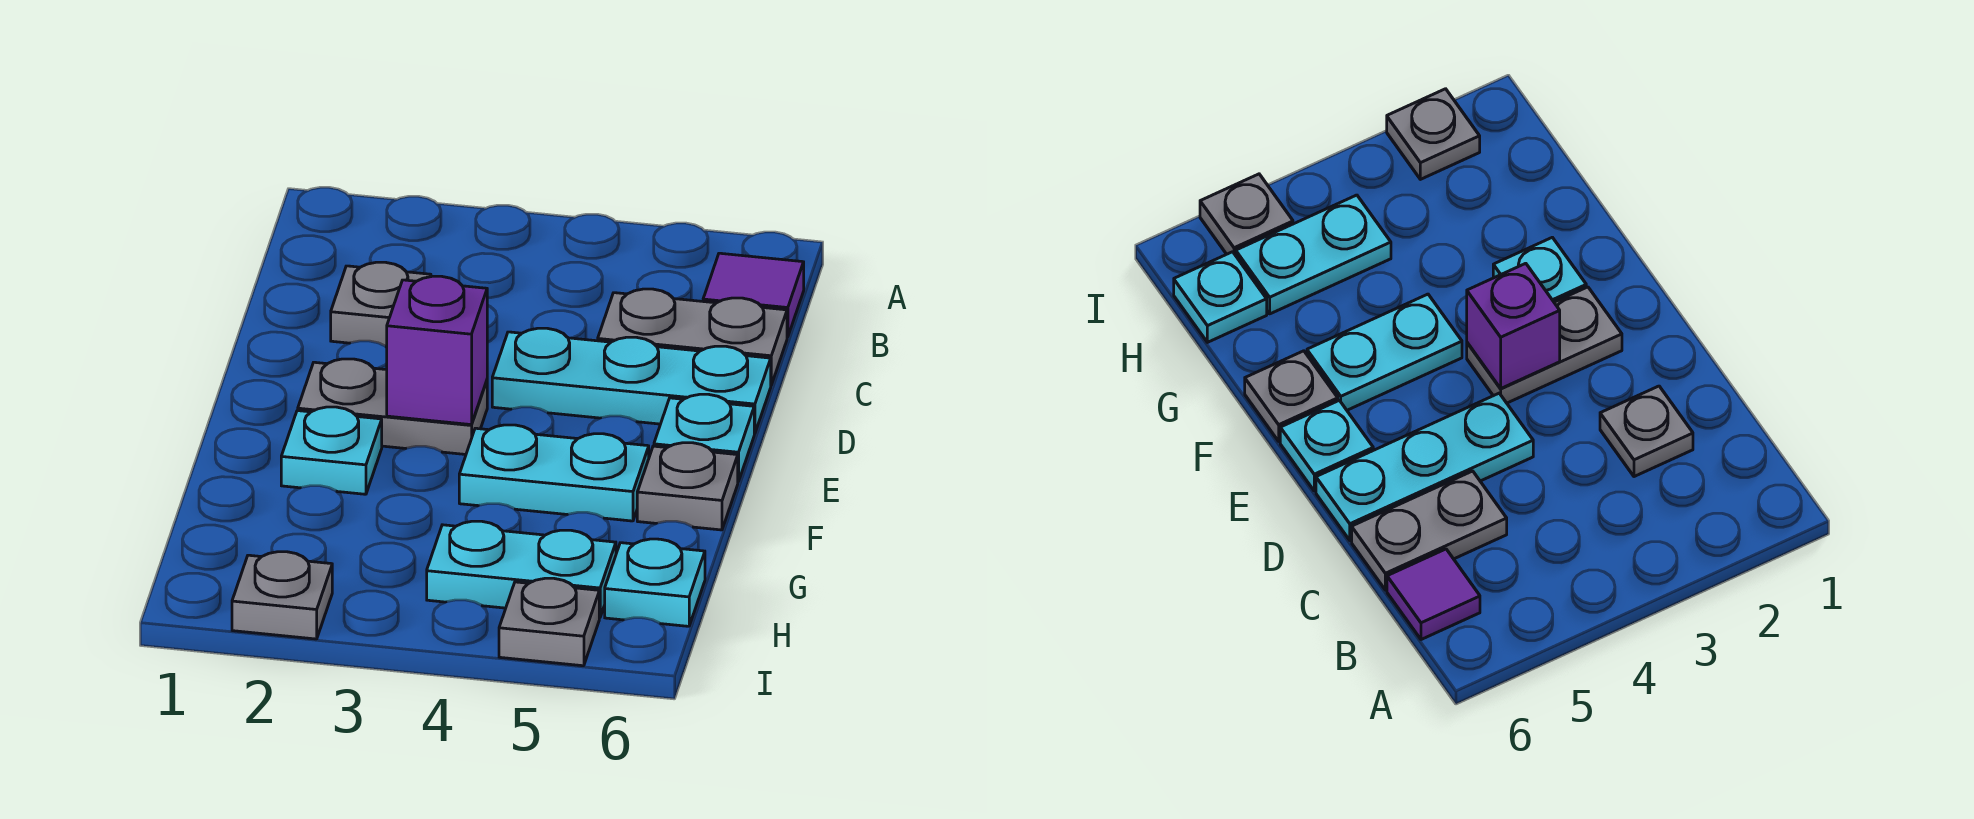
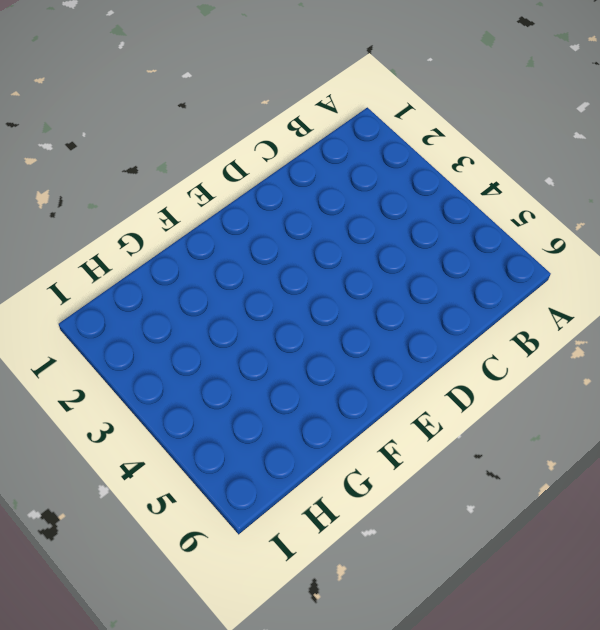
none -> purple tile B6 level 1
none -> grey plate C2 level 1
none -> grey plate C5:C6 level 1

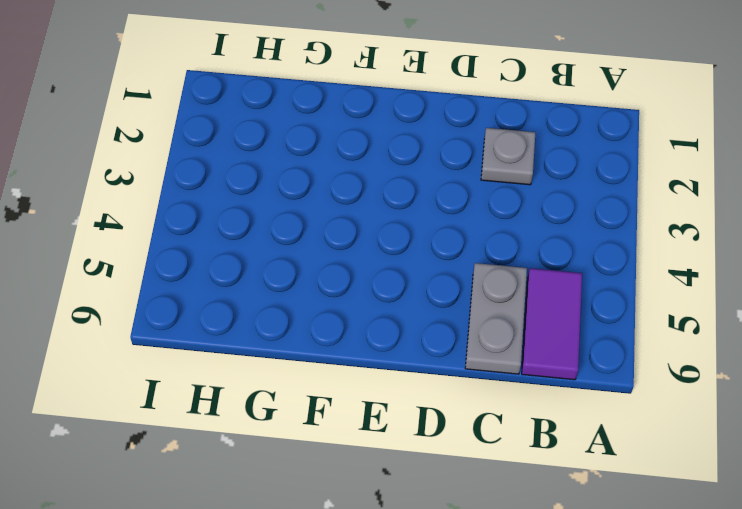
purple tile B5:B6 level 1 -> purple tile B6 level 1
none -> cyan plate D4:D6 level 1
none -> grey plate E2:E3 level 1
none -> cyan plate E6 level 1

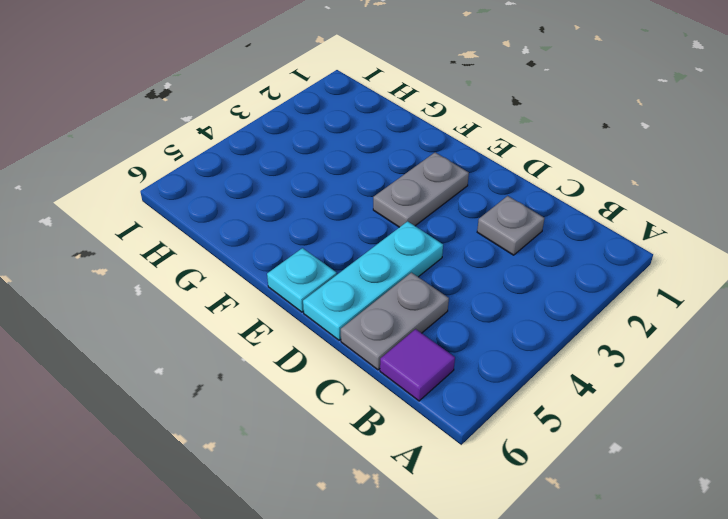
none -> cyan plate F2 level 1
none -> cyan plate F4:F5 level 1
none -> grey plate F6 level 1

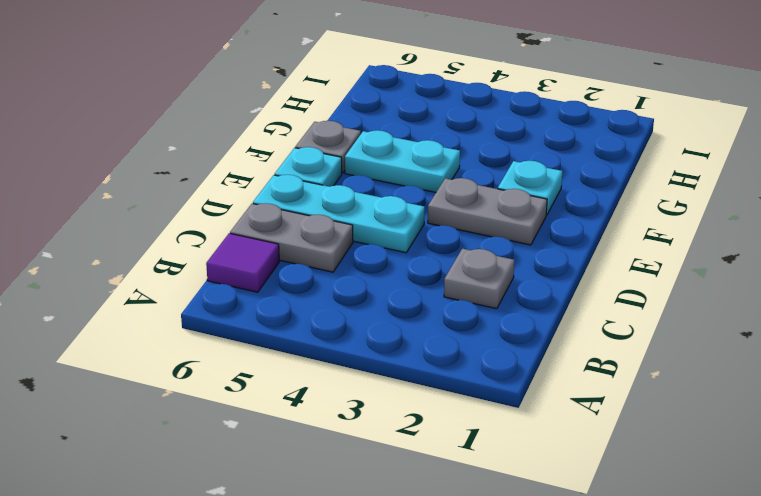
none -> cyan plate H4:H5 level 1
none -> cyan plate H6 level 1
none -> grey plate I2 level 1

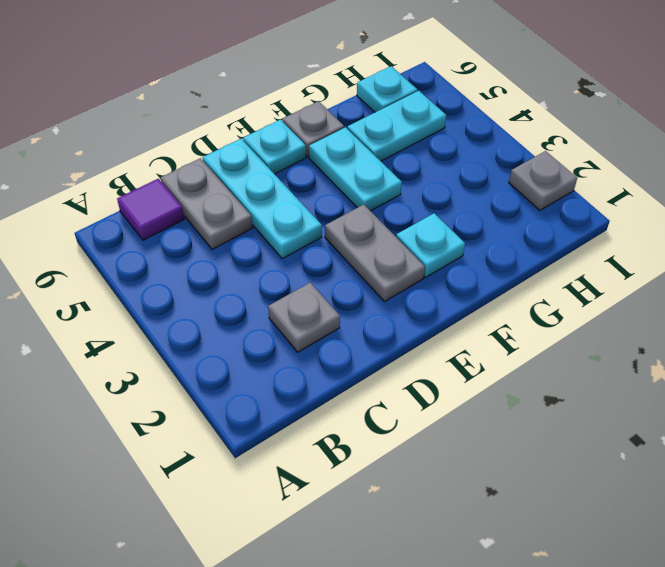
cyan plate G5:H5 level 1 -> cyan plate H4:H5 level 1
none -> grey plate I5 level 1
none -> purple brick E3 level 2

